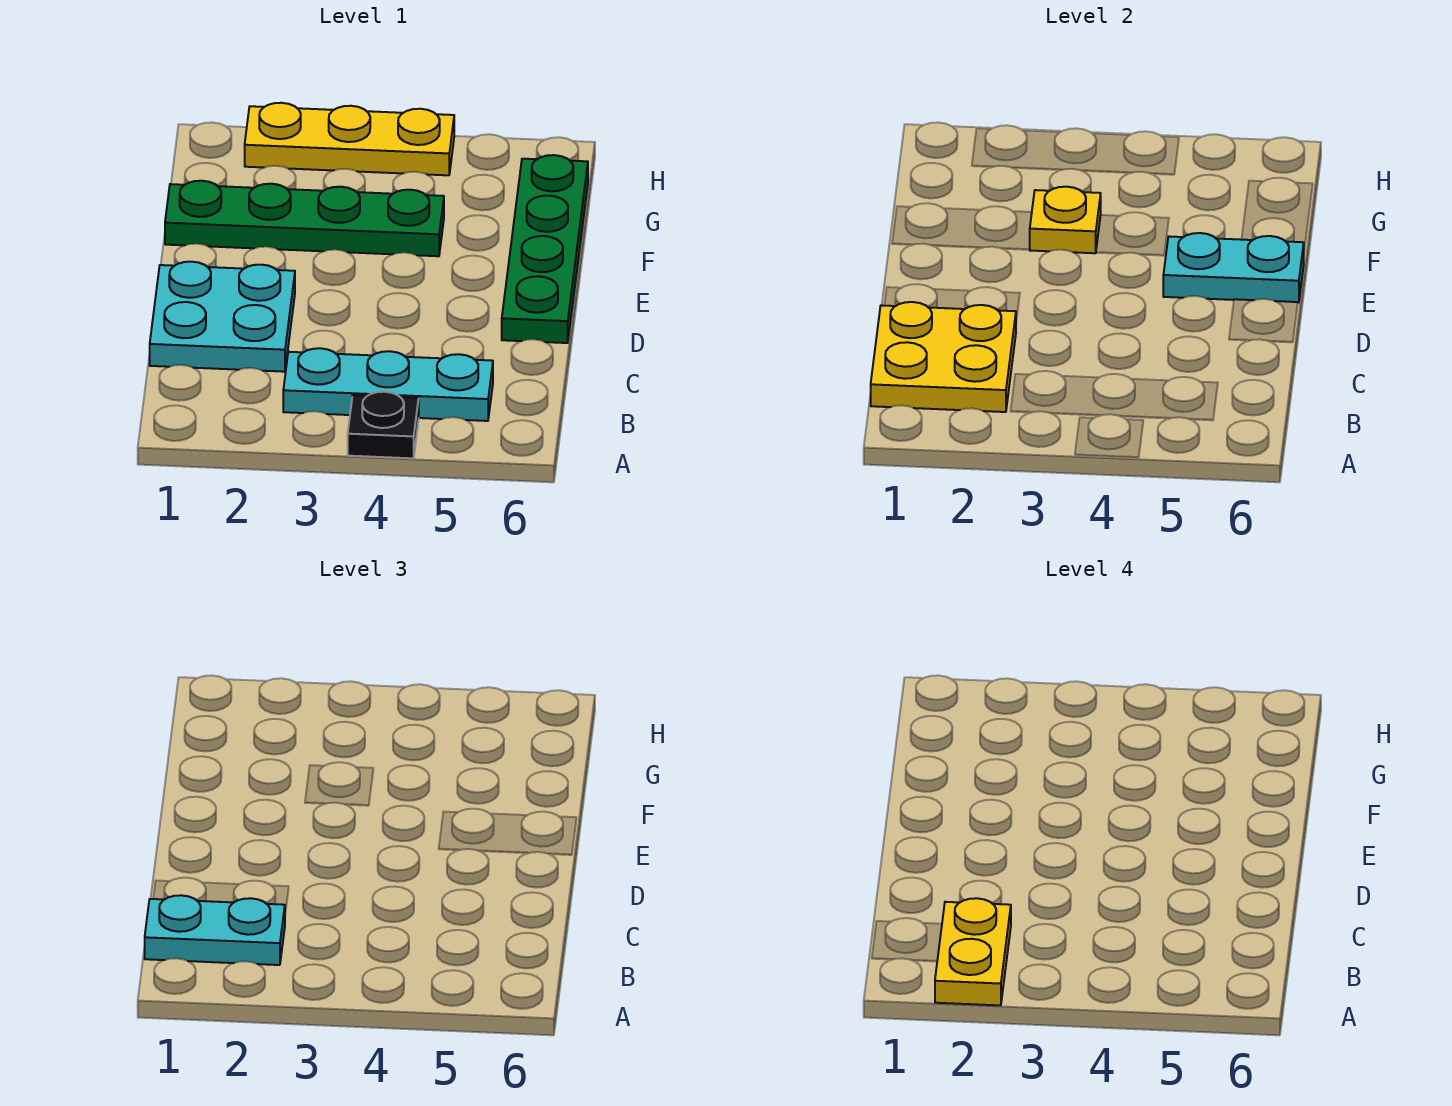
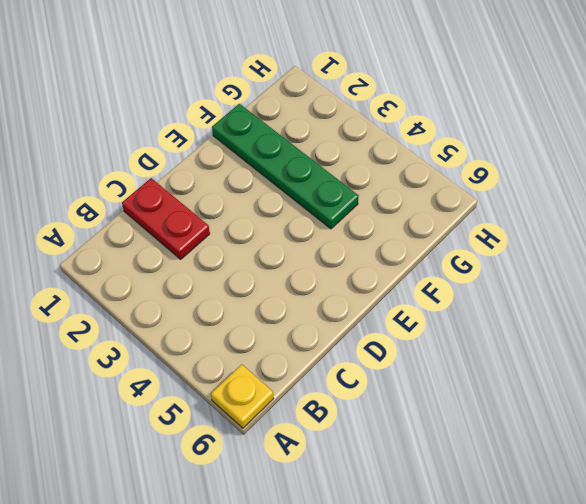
yellow plate A6 level 1 -> yellow plate F3 level 2
red plate C1:C2 level 1 -> cyan plate C1:D2 level 1
none -> black plate A4 level 1
none -> cyan plate B3:B5 level 1

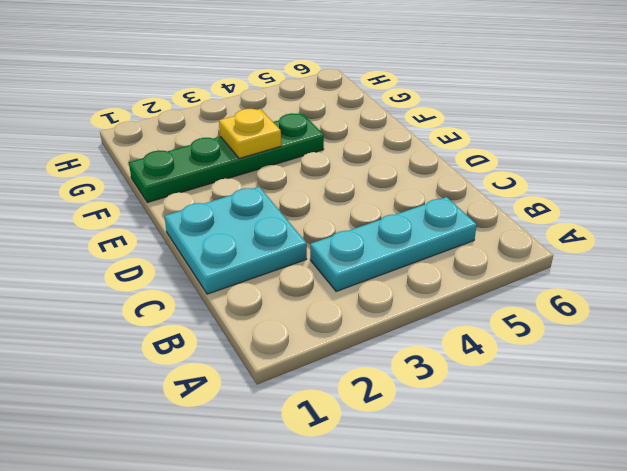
none -> black plate A4 level 1
none -> green plate D6:G6 level 1

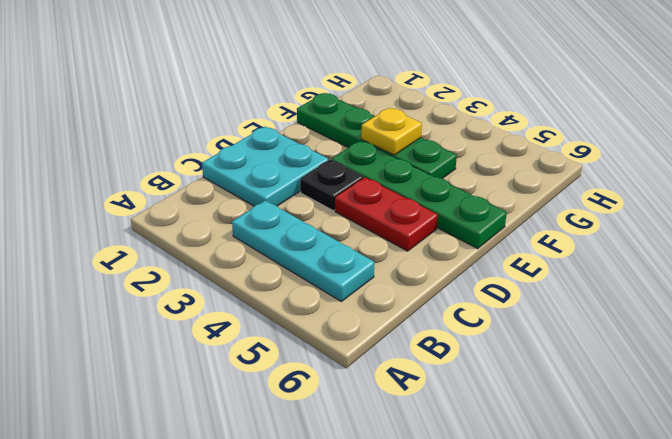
black plate D3 level 1 -> black plate A4 level 1
red plate D4:D5 level 1 -> none
green plate E3:E6 level 1 -> green plate D6:G6 level 1
none -> yellow plate H2:H4 level 1
none -> yellow plate B1:C2 level 2

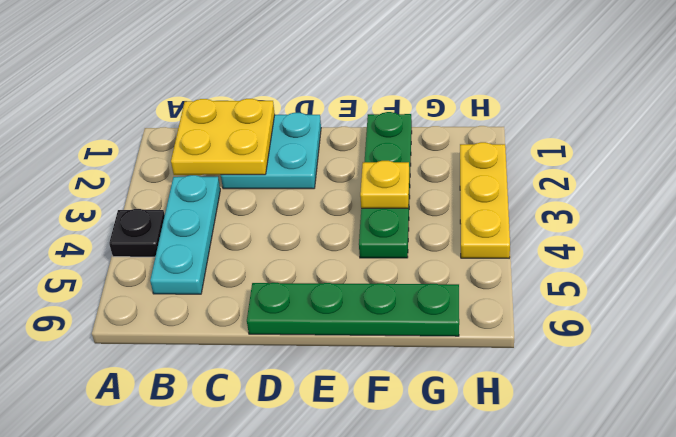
none -> cyan plate E5:E6 level 2
none -> cyan plate B1:B2 level 3

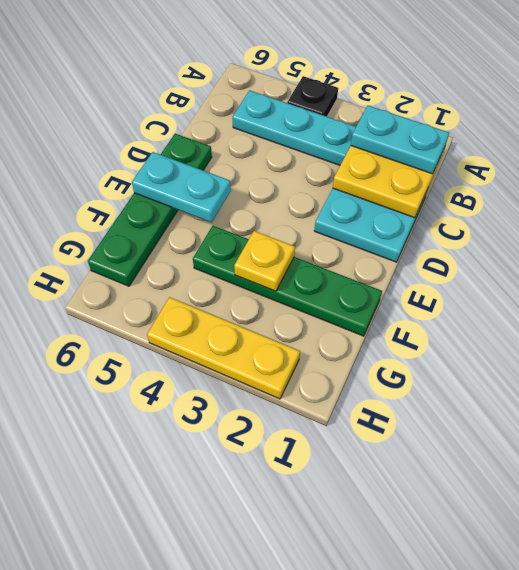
none -> yellow plate A2:B2 level 4

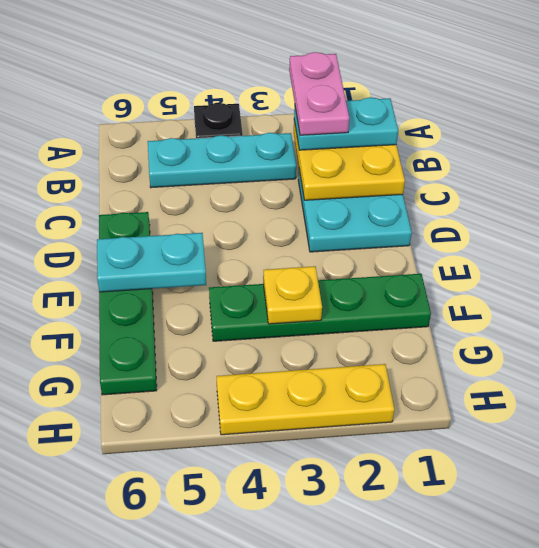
pink plate A2:B2 level 4 -> yellow plate A2:B2 level 4

